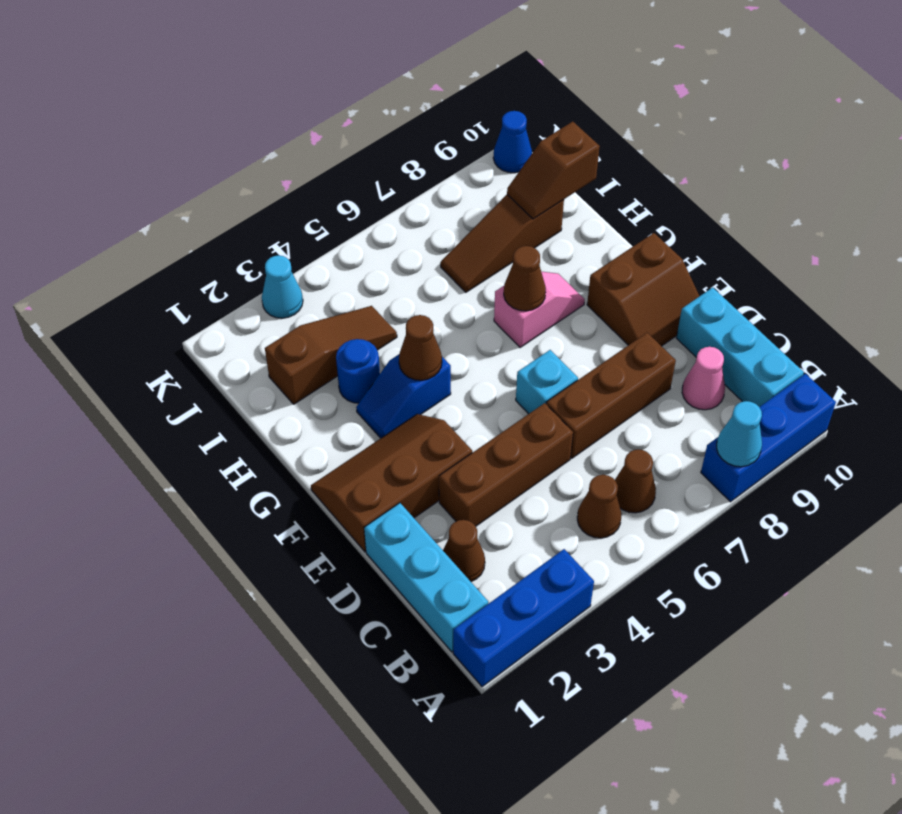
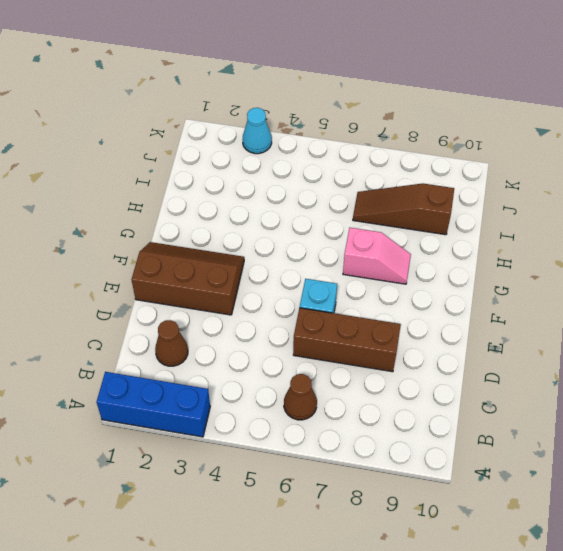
none -> blue brick A8:A10 level 1
none -> cyan brick B1:D1 level 1
none -> brown cone B5 level 1

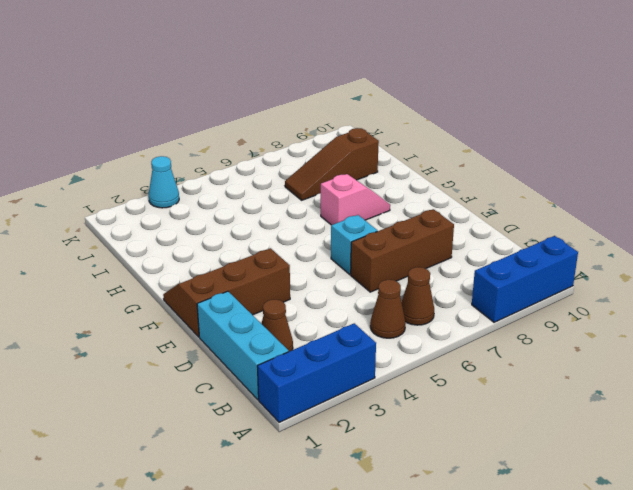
none -> cyan brick B10:D10 level 1
none -> pink cone C9 level 1
none -> brown brick D3:D5 level 1

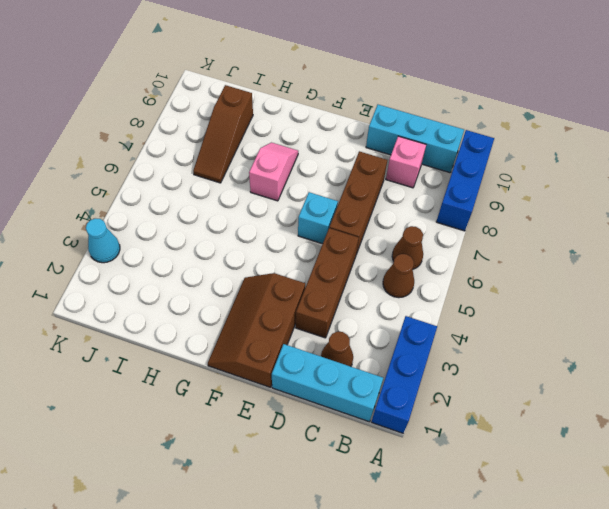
pink brick C9 level 1 -> pink cone C9 level 1
none -> brown slope E9:F10 level 1 top F
none -> blue slope G3:G4 level 1 top 4
none -> blue round brick H3 level 1

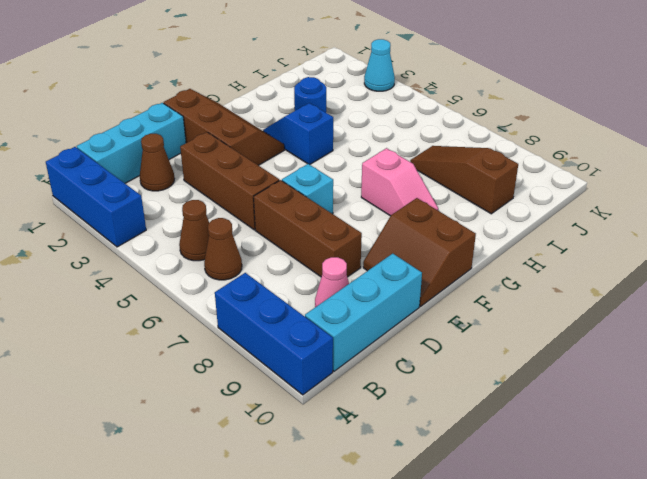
none -> brown slope I2:I4 level 1 top 2
none -> blue cone K10 level 1
none -> cyan cone A8 level 2

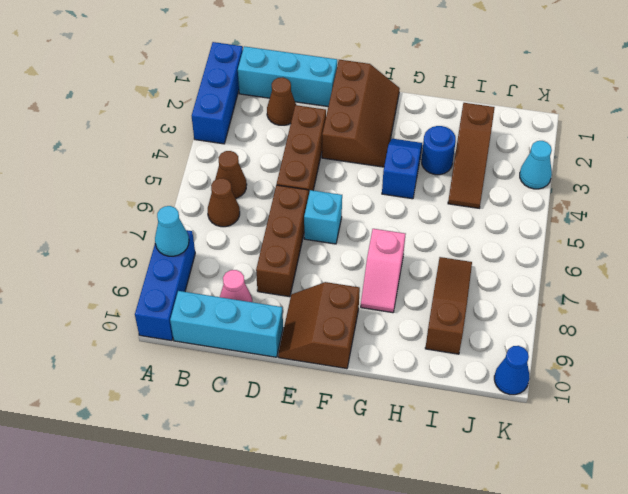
none -> brown cone G4 level 2
none -> brown cone G7 level 2
none -> brown slope I9:I10 level 2 top 10

